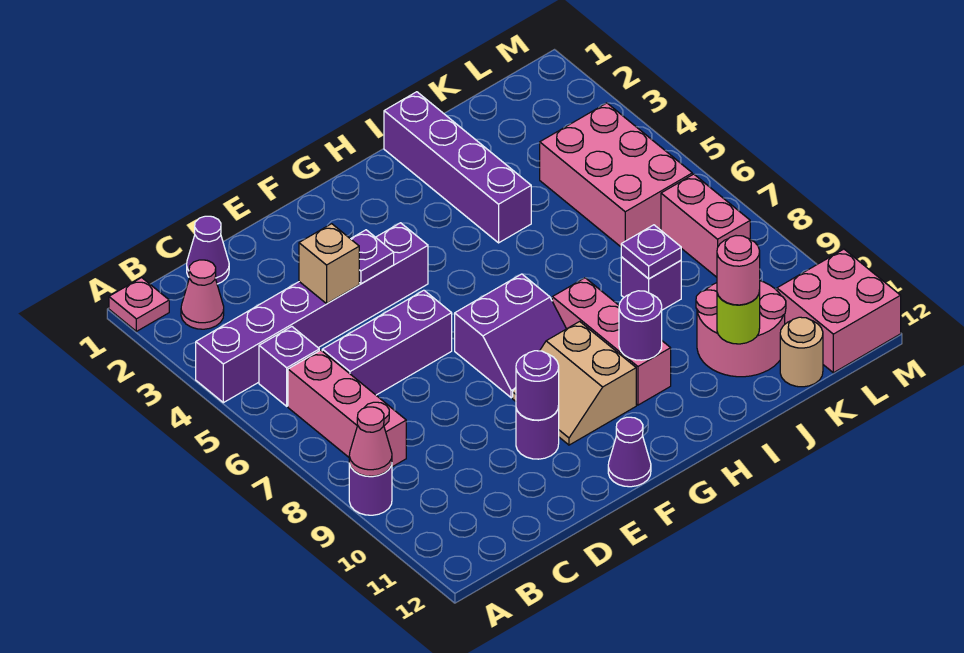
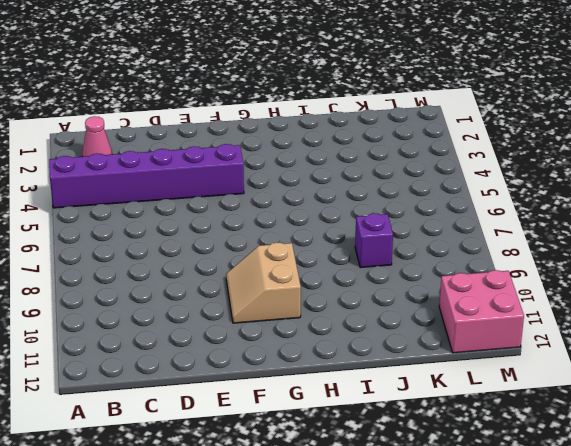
none -> pink plate A1 level 1
none -> purple round brick A9 level 1
none -> purple brick B5 level 1

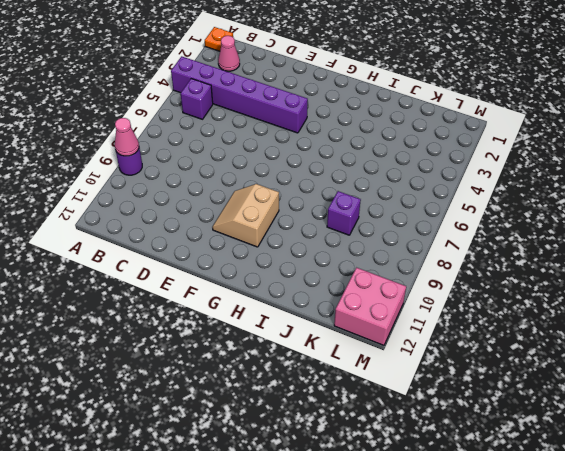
orange plate A1 level 1 -> pink plate A1 level 1
none -> pink brick B6:B8 level 1
none -> purple cone C1 level 1
none -> purple brick C6:E6 level 1

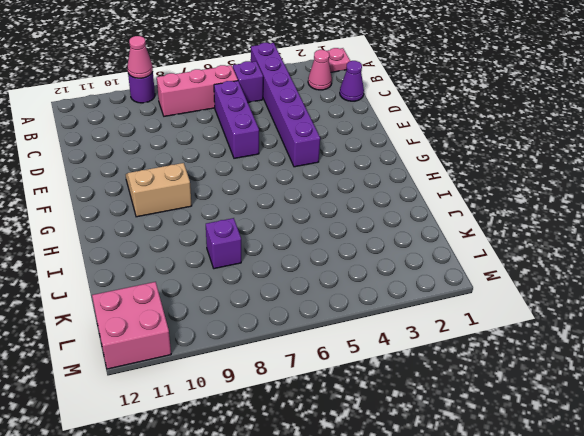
none -> purple round brick E10 level 1
none -> purple slope F7:G8 level 1 top 7
none -> purple cone F12 level 1

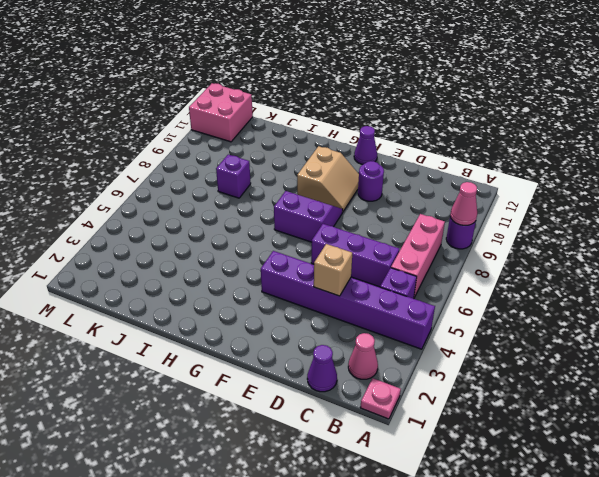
none -> pink brick H8:H10 level 1
none -> purple brick I1:I4 level 1
none -> pink round brick J10:K11 level 1

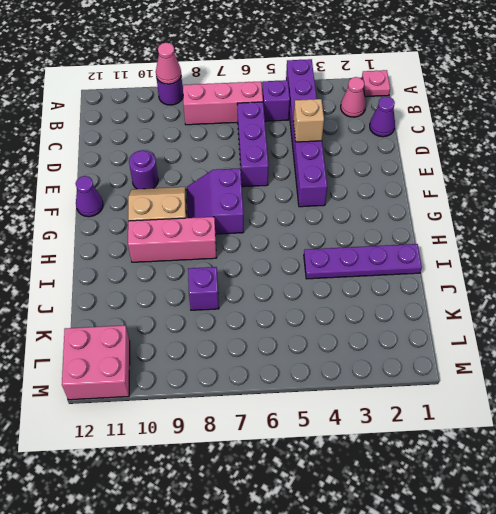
purple plate I1:I4 level 1 -> purple brick I1:I4 level 1
none -> pink round brick J10:K11 level 1
none -> pink brick K4:L6 level 1
none -> tan round brick K12 level 1

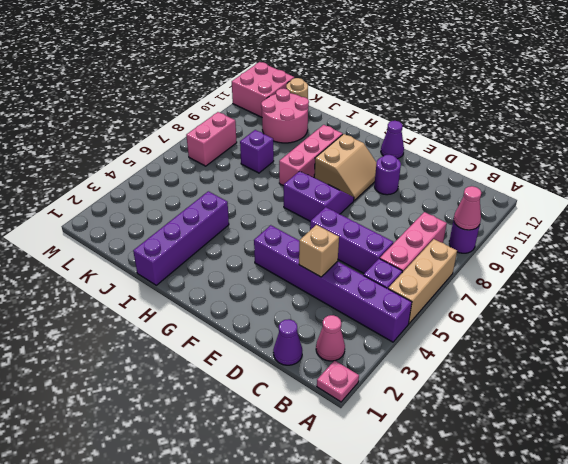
tan brick A5:A7 level 1 -> none
none -> pink brick K4:L6 level 1
none -> purple plate E4 level 2
none -> purple round brick E10 level 2

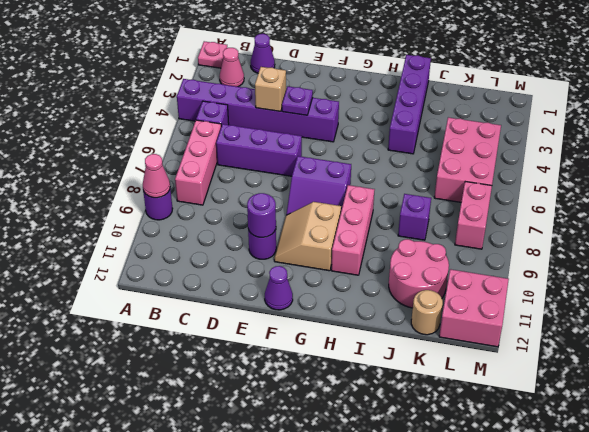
none -> purple round brick H10 level 2
none -> purple plate J8 level 2
none -> lime round brick J11 level 2

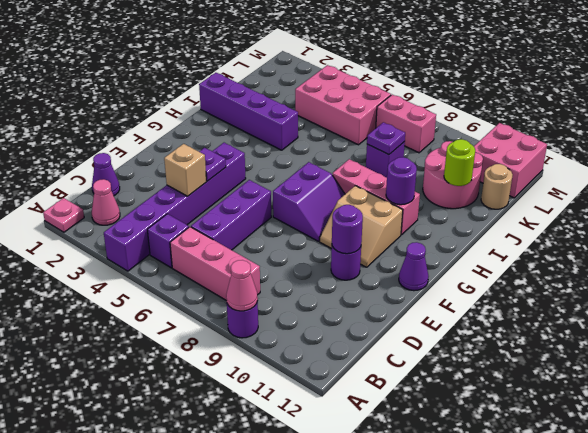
none -> pink round brick J11 level 3

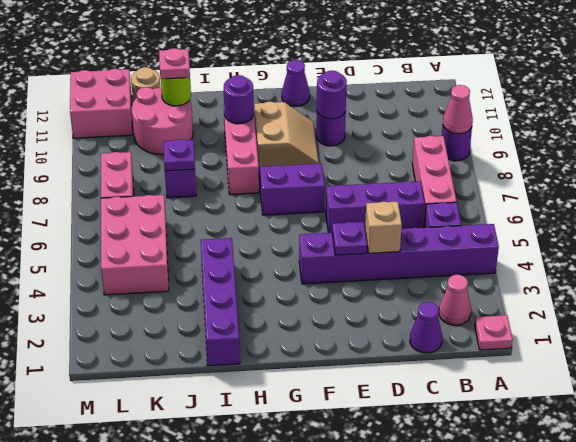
pink plate J11 level 3 -> pink round brick J11 level 3

